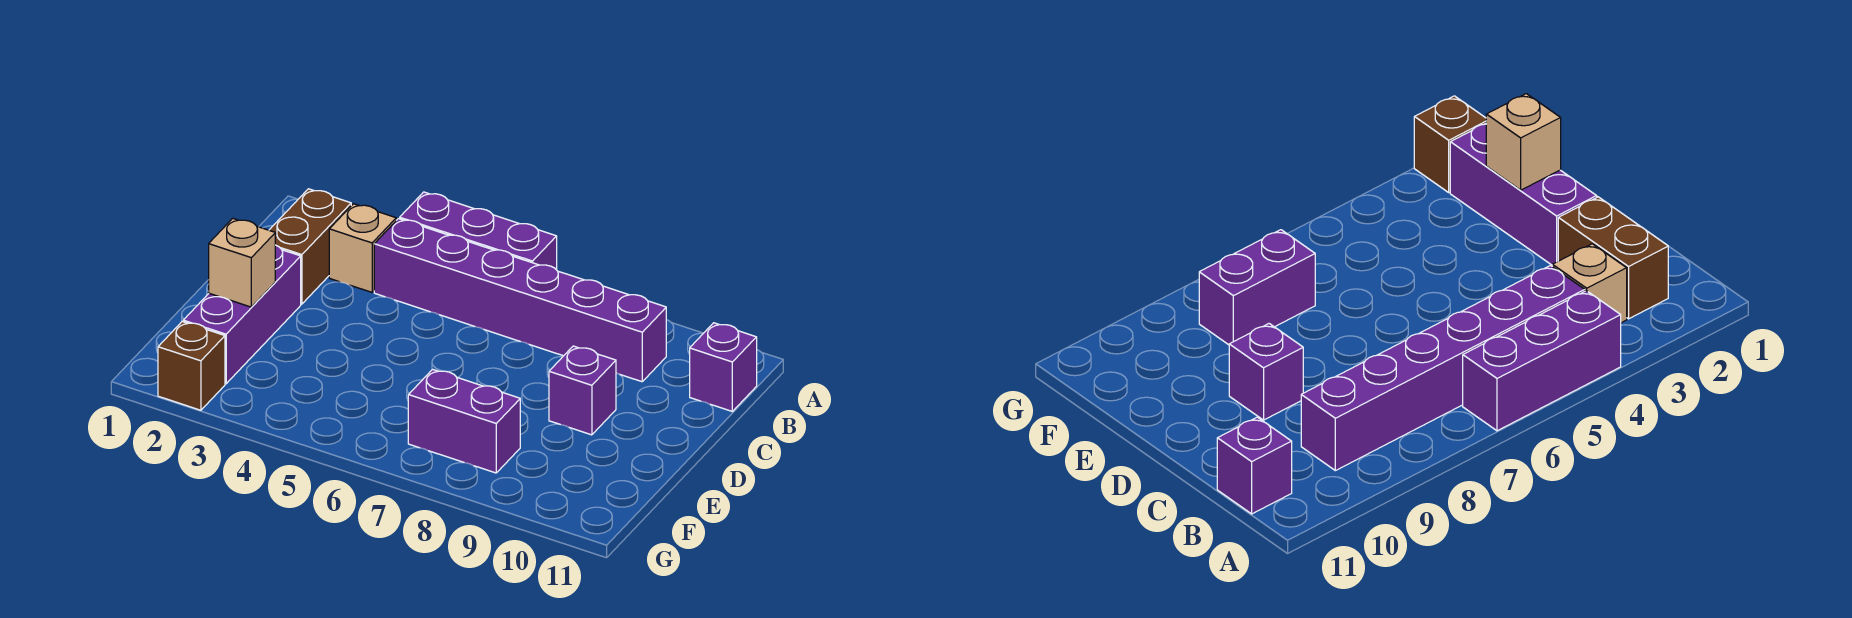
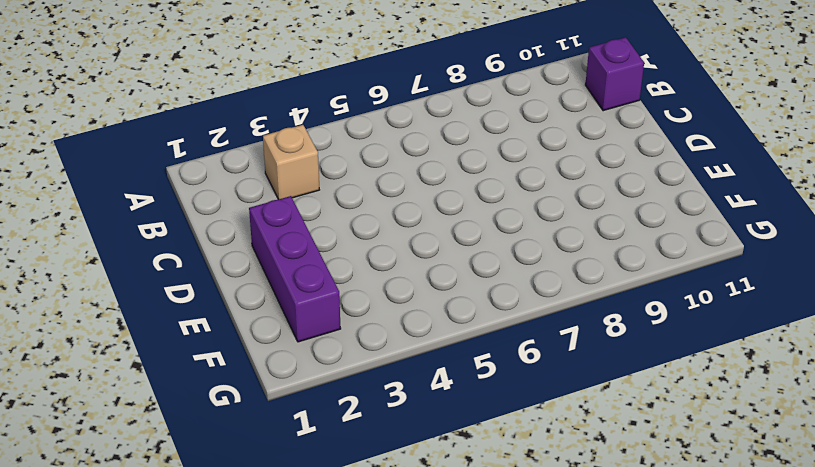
none -> purple brick A4:A6 level 1
none -> brown brick B2:C2 level 1

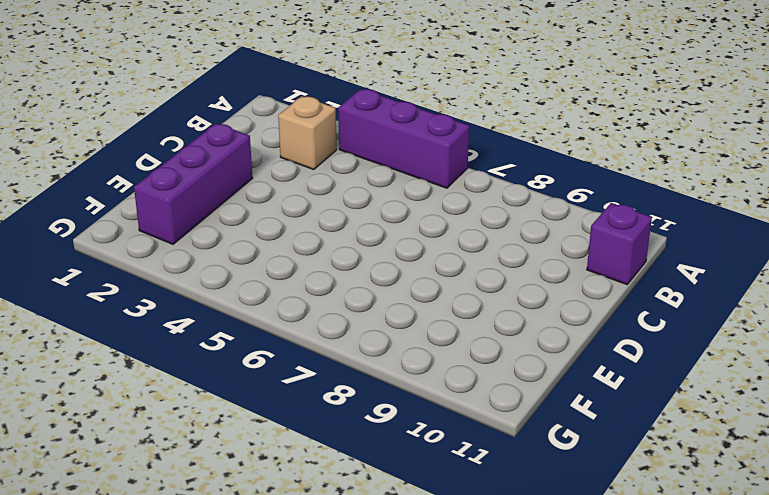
none -> brown brick B2:C2 level 1
none -> purple brick B4:B9 level 1

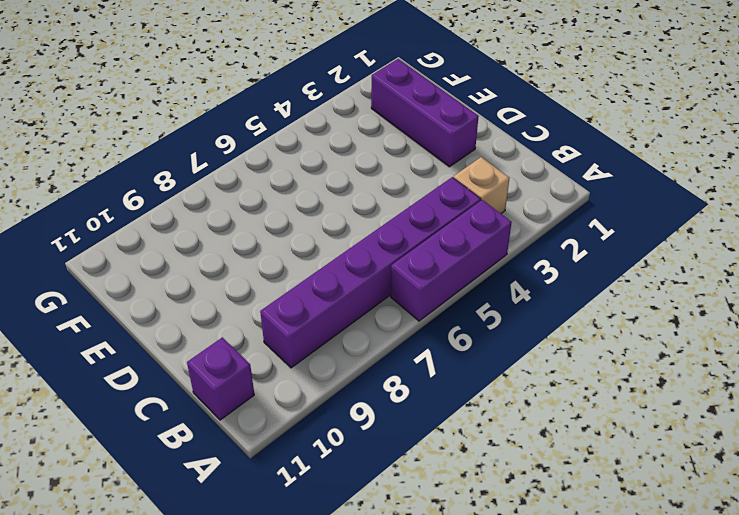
none -> brown brick B2:C2 level 1
none -> purple brick D9 level 1

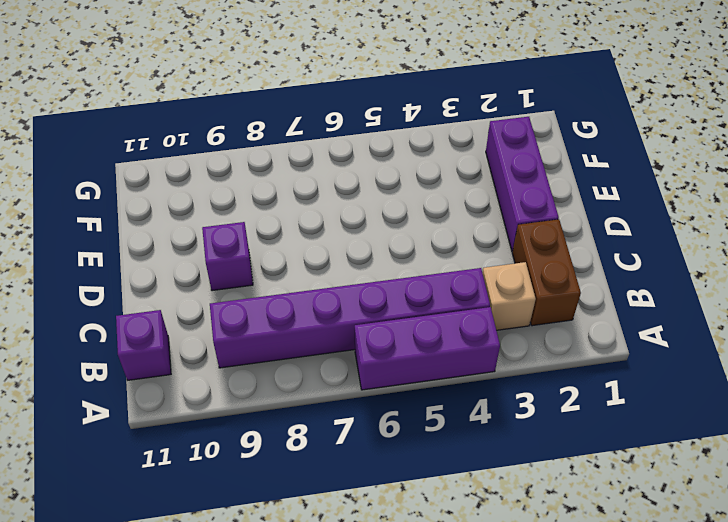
none -> purple brick F7:F8 level 1
none -> brown brick G2 level 1

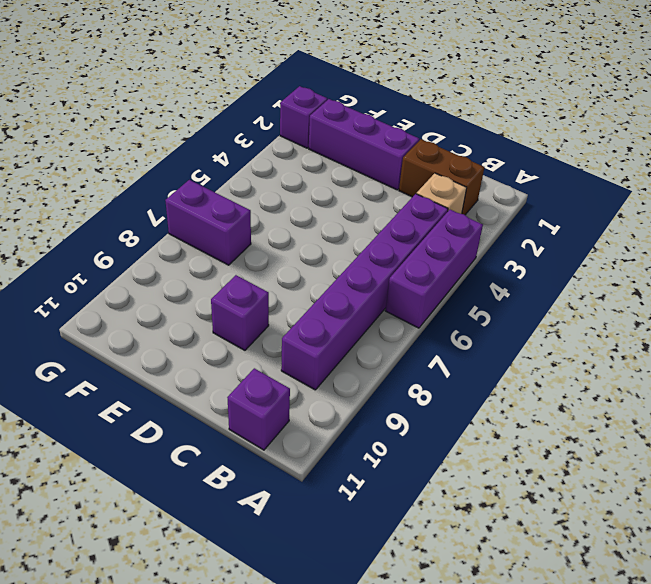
purple brick F7:G7 level 1 -> purple brick F7:F8 level 1
purple brick G2 level 1 -> brown brick G2 level 1
none -> tan brick E2 level 2

